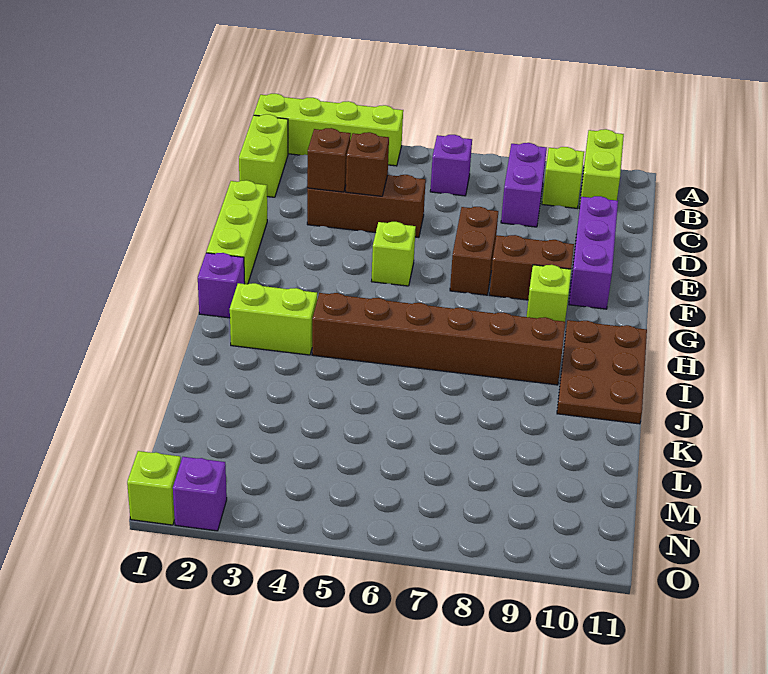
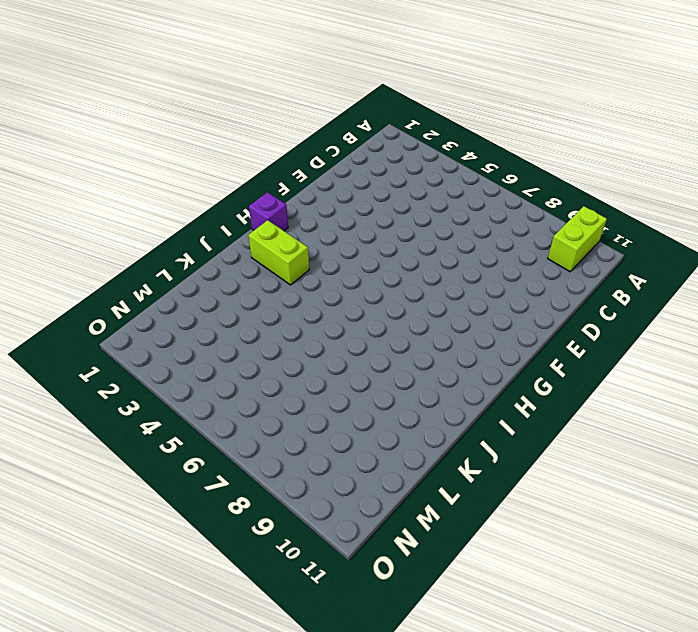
none -> lime brick A1:A4 level 1
none -> lime brick B1:C1 level 1
none -> purple brick B6 level 1

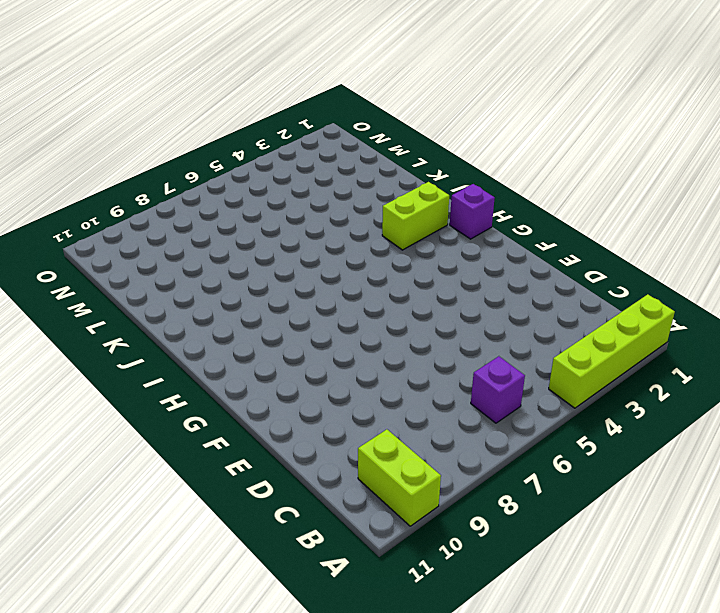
none -> lime brick B1:C1 level 1
none -> purple brick B8:C8 level 1
none -> lime brick B9 level 1

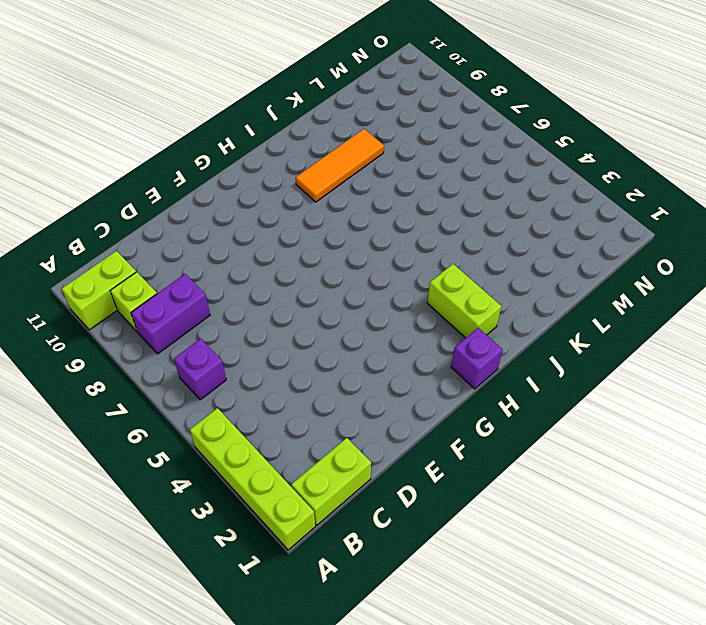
orange tile I9:K9 level 1 -> brown brick I4:I9 level 1
none -> brown brick D3:D5 level 1
none -> purple brick D10:F10 level 1
none -> lime brick E1:G1 level 1

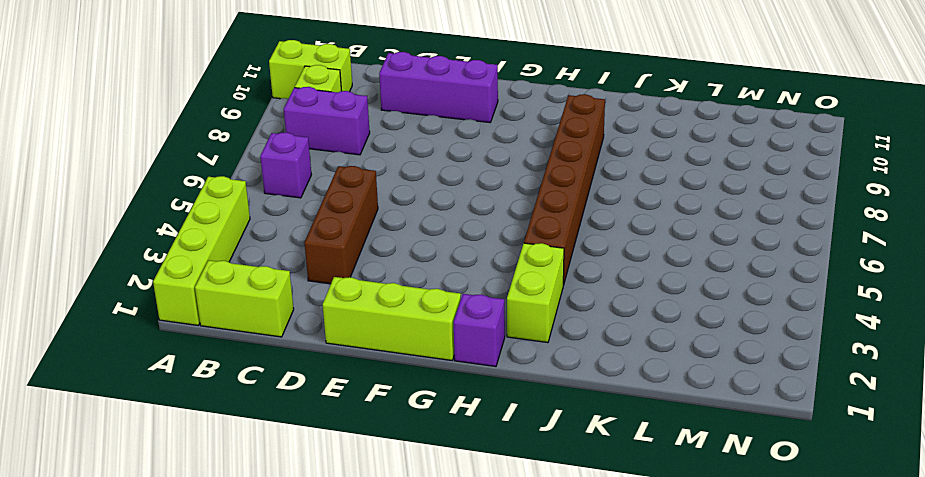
none -> brown brick E7:F7 level 1
none -> lime brick F5 level 1
none -> brown brick F8:F9 level 1

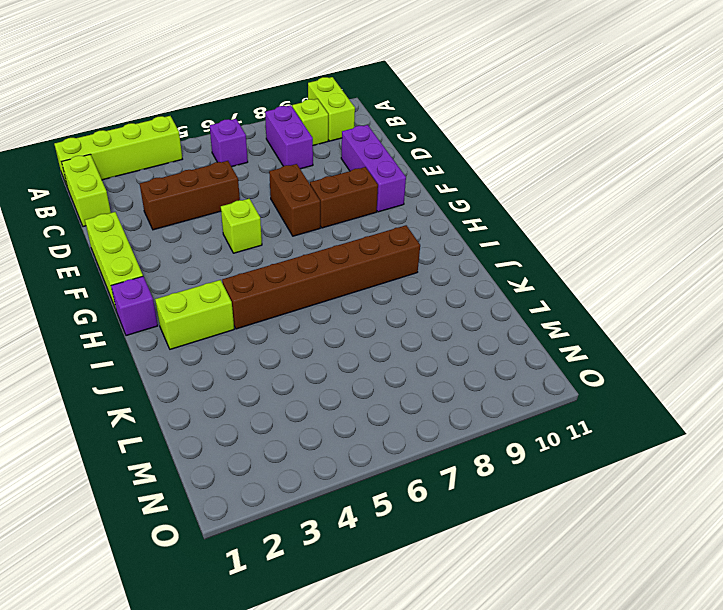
none -> lime brick G9 level 1
none -> brown plate H10:J11 level 1
none -> lime brick O1 level 1

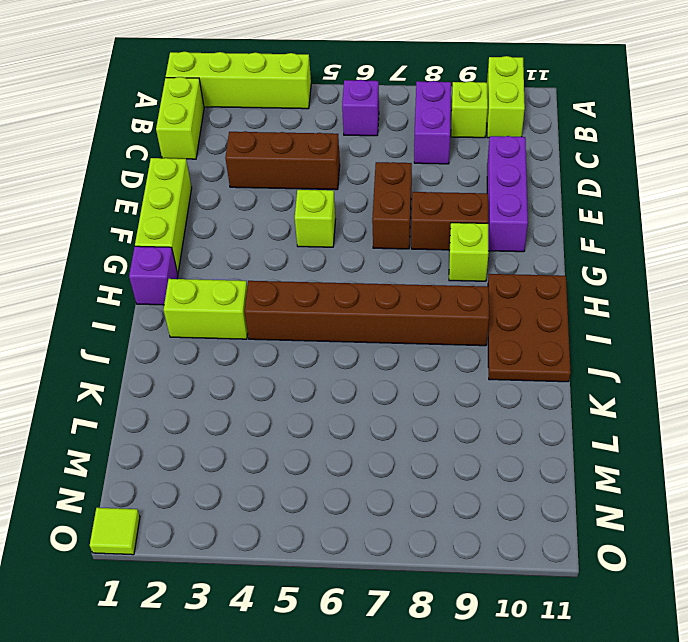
lime tile O1 level 1 -> lime brick O1 level 1
none -> purple brick O2 level 1
none -> brown brick D3 level 2
none -> brown brick D4 level 2

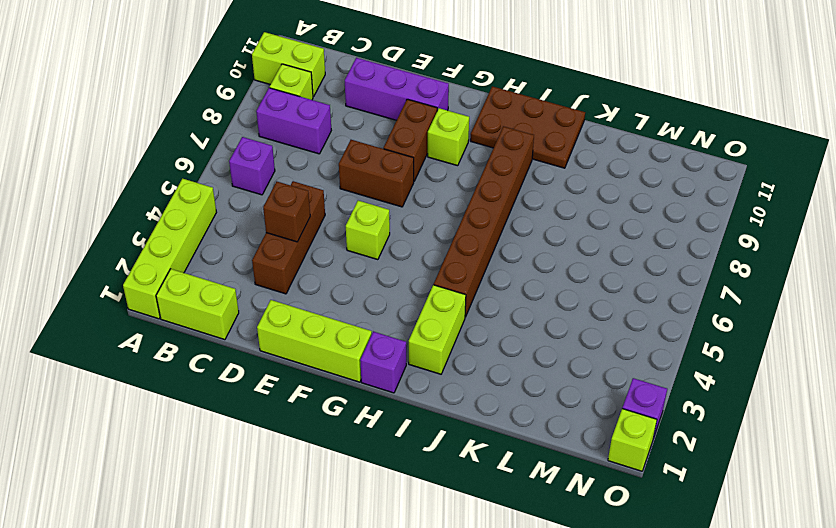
none -> brown brick D3 level 2

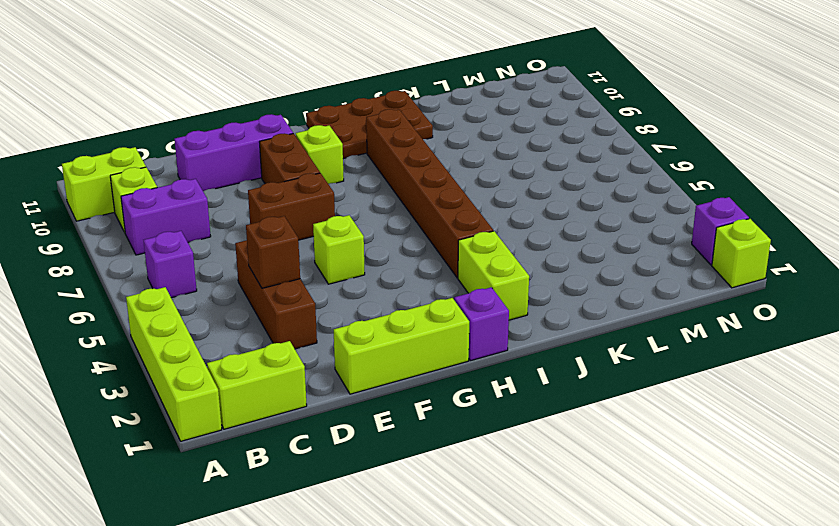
none -> brown brick D3 level 2

